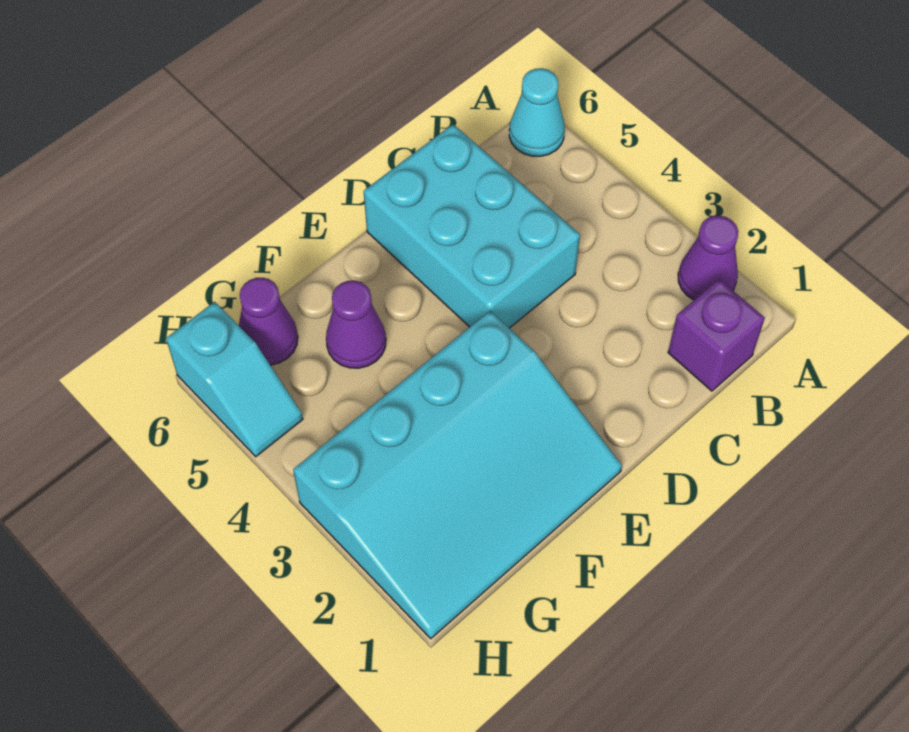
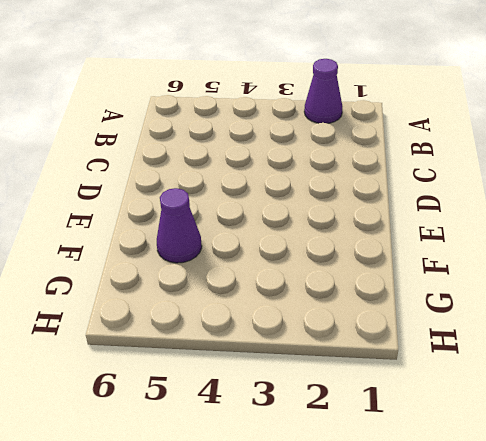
none -> cyan cone A6 level 1
none -> purple brick B1 level 1

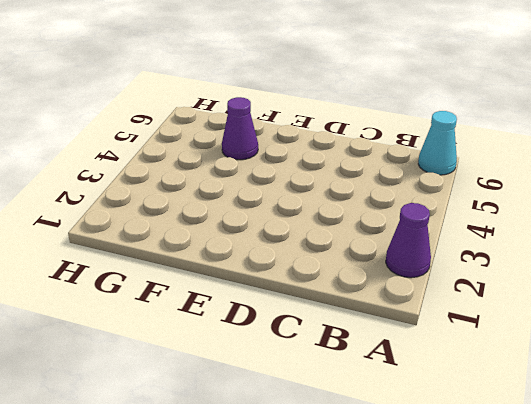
none -> purple brick B1 level 1
none -> cyan brick C4:D6 level 1

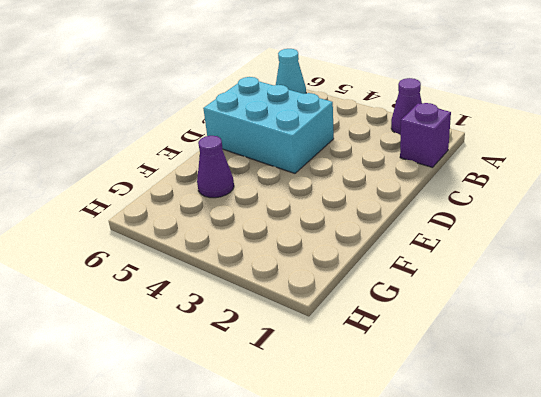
none -> cyan slope E1:H3 level 1 top 3
none -> purple cone G6 level 1

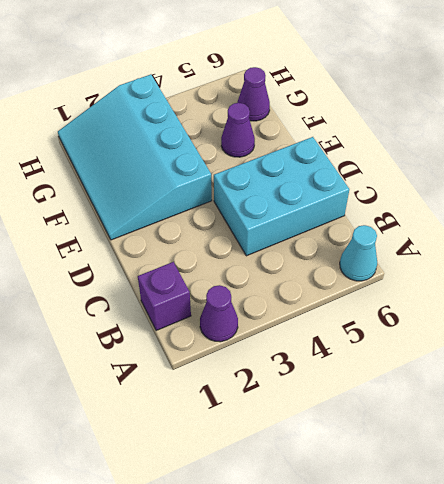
none -> cyan slope H5:H6 level 1 top 6

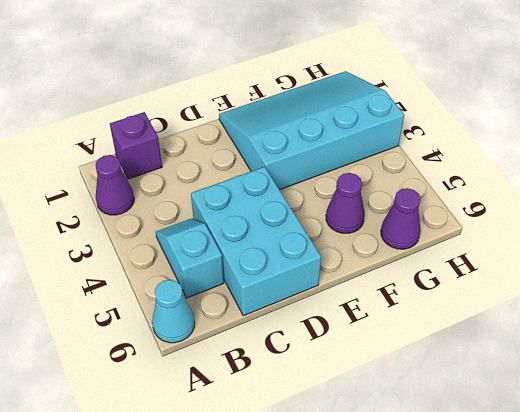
cyan slope B4:B5 level 1 top 5 -> cyan slope H5:H6 level 1 top 6

